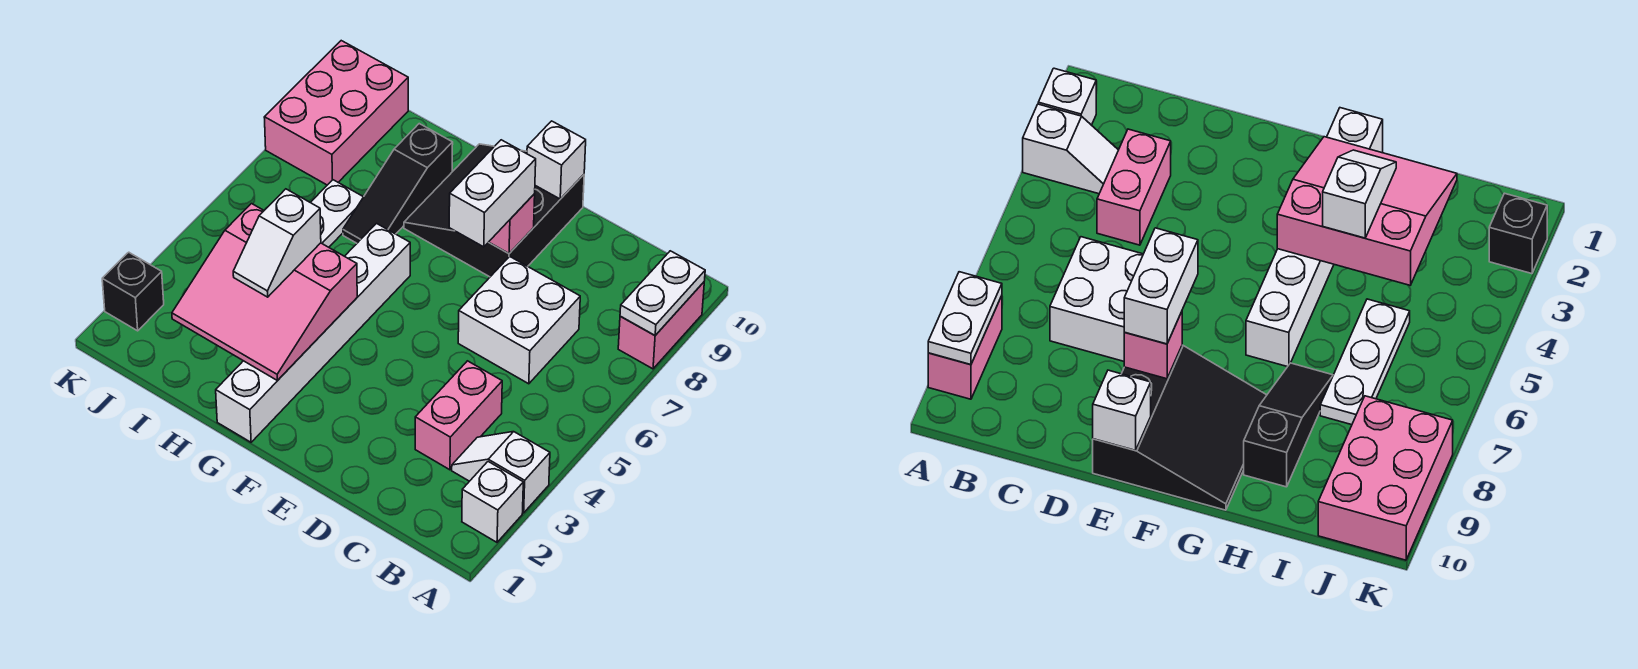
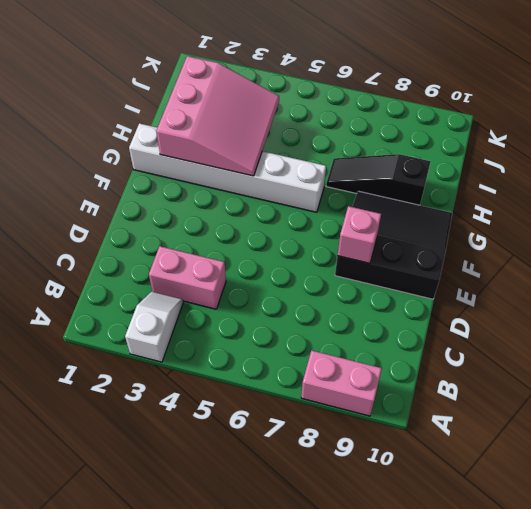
pink slope G2:I4 level 2 top 2 -> pink slope G2:I4 level 2 top 4
none -> white brick A2 level 1
none -> white brick C6:D7 level 1
none -> white plate I5:I7 level 1

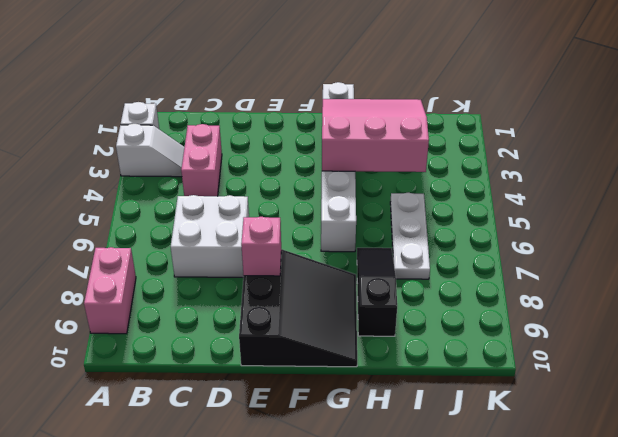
none -> pink brick J8:K10 level 1
none -> black brick K2 level 1
none -> white plate A8:A9 level 2

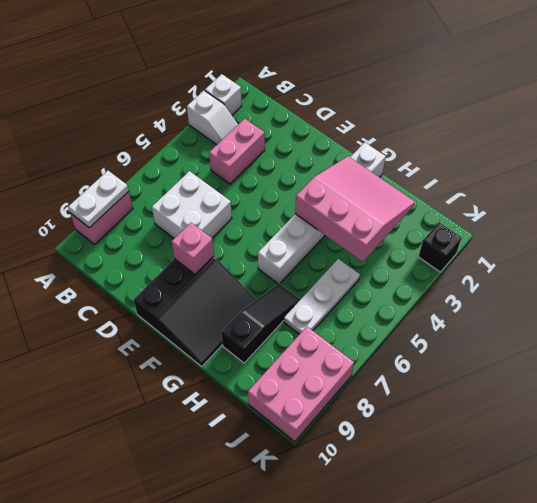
none -> white brick E10 level 2
none -> white brick E7:E8 level 3
none -> white slope H3:H4 level 3 top 4

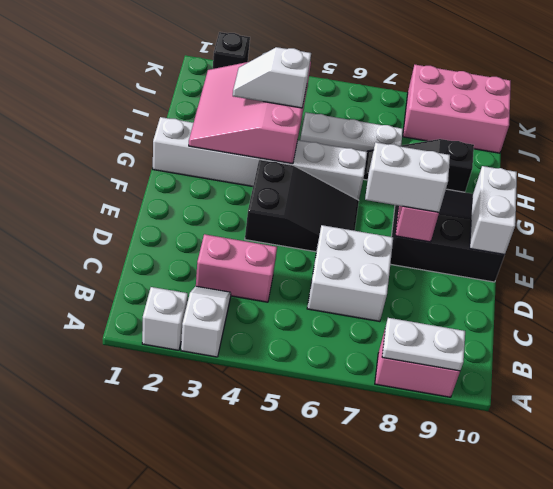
black slope E4:F6 level 1 top 4 -> none
white brick E10:F10 level 2 -> white brick E10 level 2

